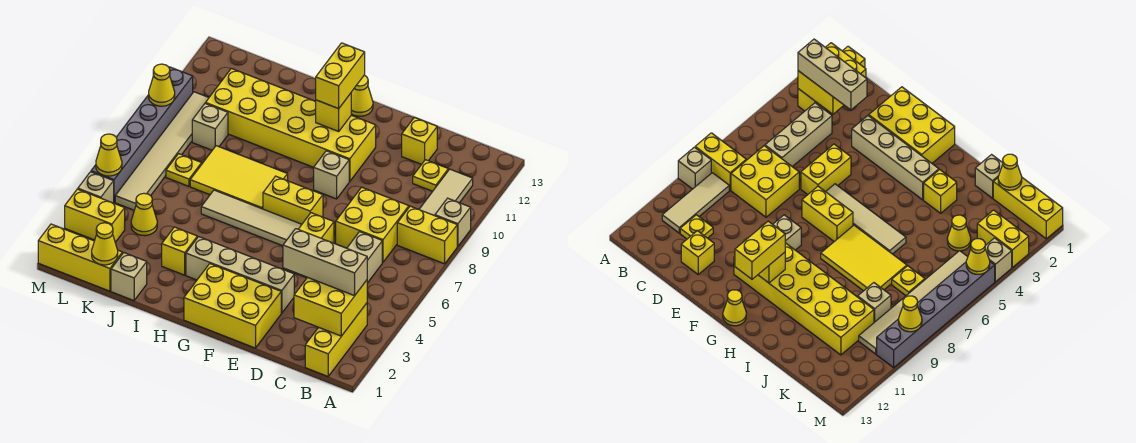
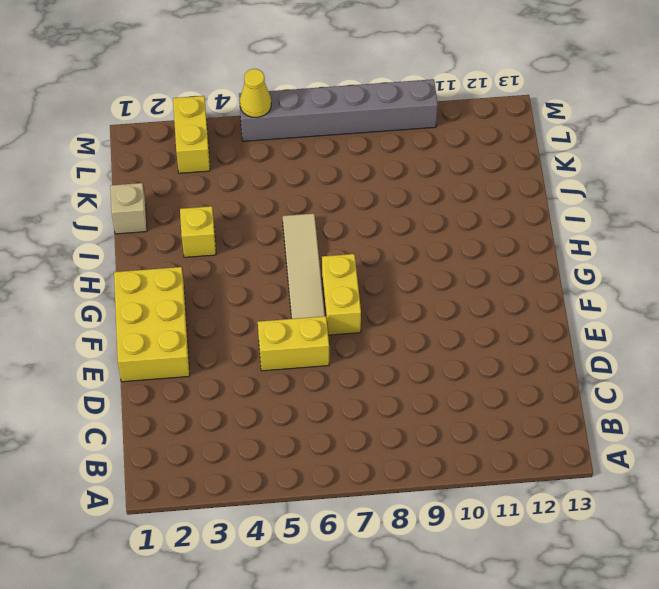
none -> yellow brick A8:B8 level 1
none -> tan brick A9 level 1
none -> yellow brick B1:B3 level 1
none -> tan tile B9:B11 level 1

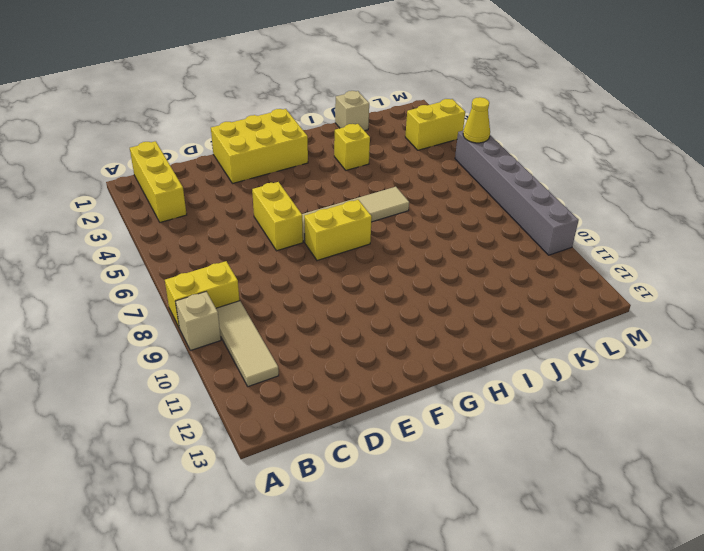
none -> tan brick C4:C6 level 1
none -> yellow brick C7:D8 level 1
none -> yellow plate C11 level 1
none -> yellow brick D12 level 1

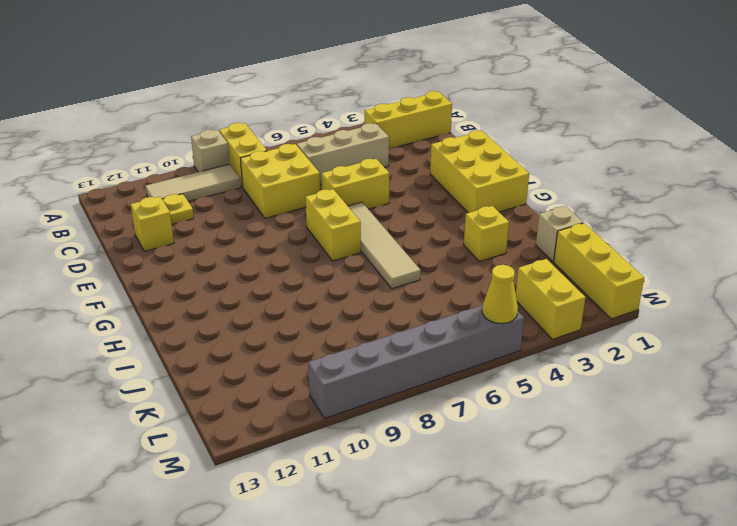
none -> tan brick E3:H3 level 1
none -> tan brick F9 level 1
none -> yellow brick F10:K11 level 1
none -> yellow cone G13 level 1

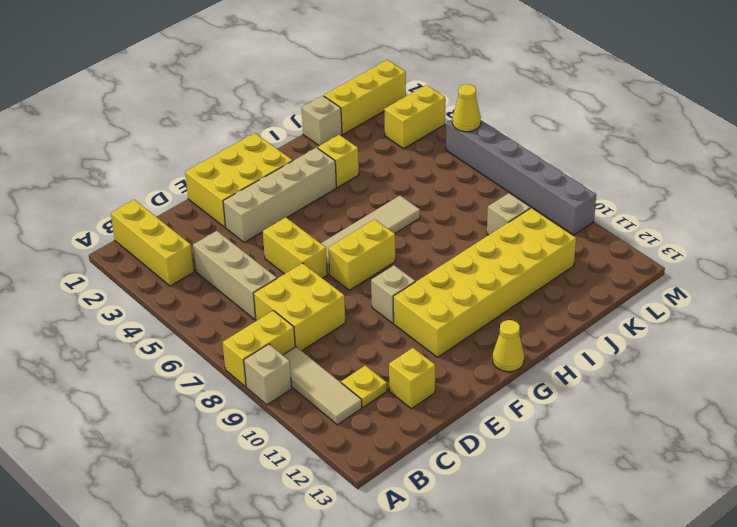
none -> yellow tile H7:J8 level 1
none -> yellow cone K4 level 1
none -> yellow plate K7 level 1
none -> tan tile L5:L10 level 1

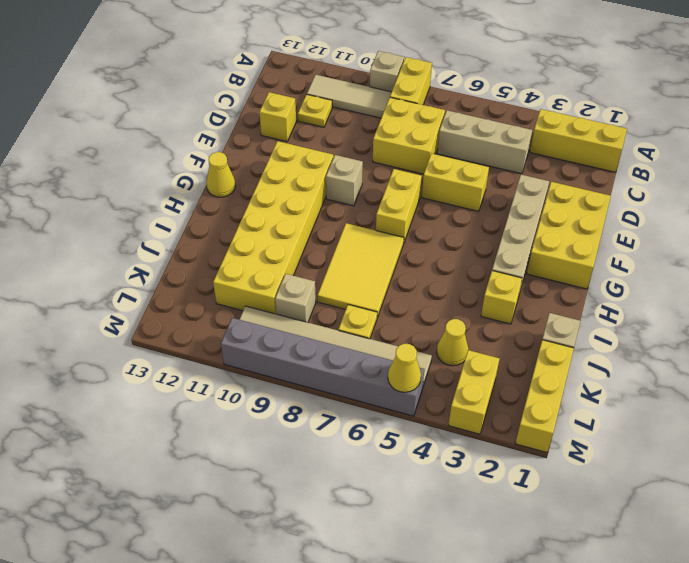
none -> tan tile F6:I6 level 1
none -> tan brick M4 level 1
none -> yellow brick B2:C3 level 2
none -> yellow brick G11 level 2

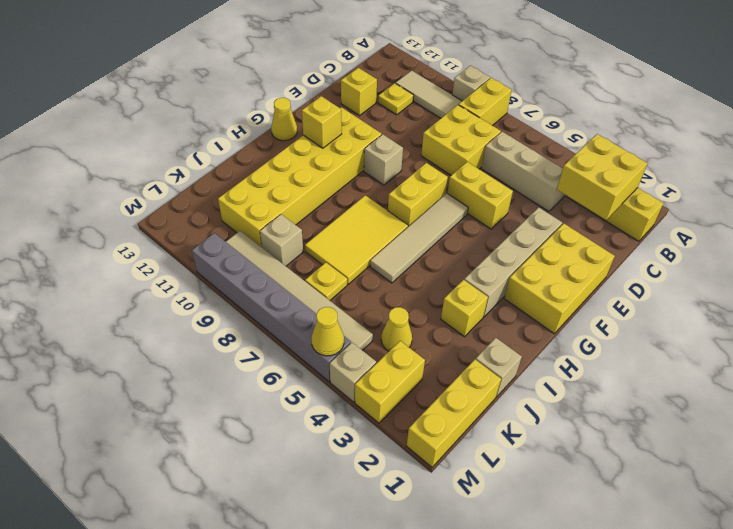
none -> yellow cone K1 level 2
none -> yellow cone M9 level 2
none -> tan brick B3:D3 level 3
none -> yellow brick G11:G12 level 3

